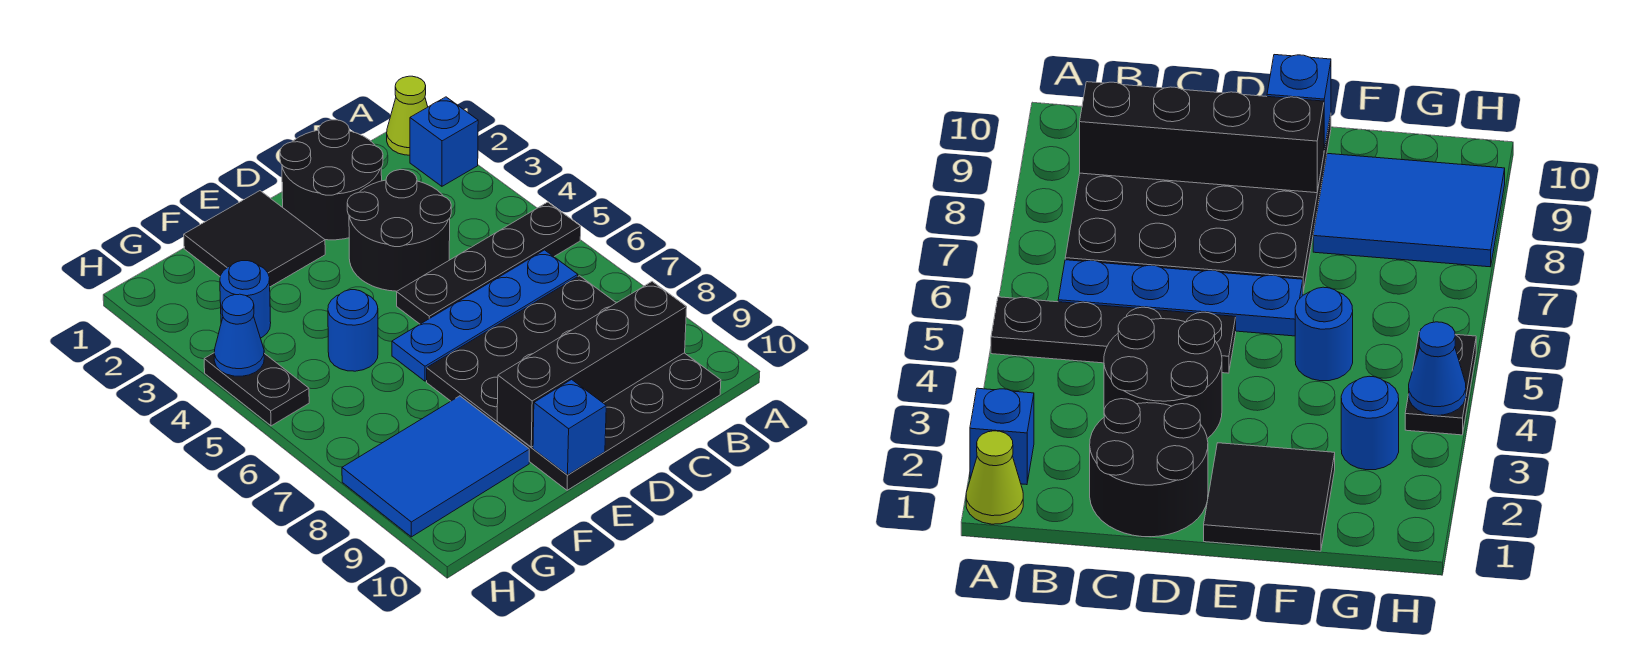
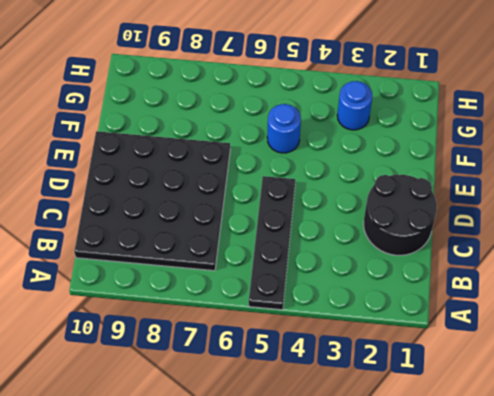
none -> lime cone A1 level 1
none -> blue brick A2 level 1
none -> blue plate B6:E6 level 1

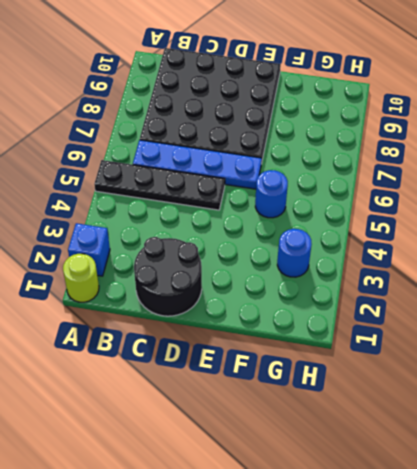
lime round brick A1 level 1 -> lime cone A1 level 1
none -> black round brick C3:D4 level 1
none -> black tile E1:F2 level 1
none -> blue tile F8:H9 level 1

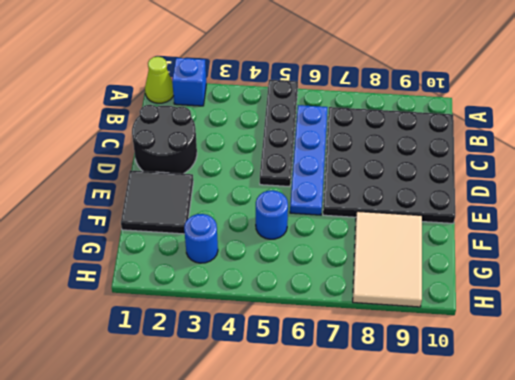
tan tile F8:H9 level 1 -> blue tile F8:H9 level 1
none -> black round brick C3:D4 level 1
none -> black plate H4:H5 level 1
none -> black brick B9:E9 level 2

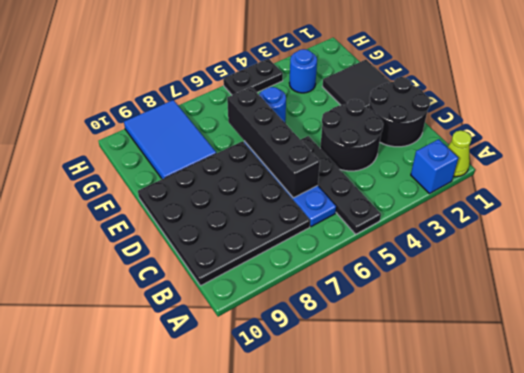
black brick C6:F6 level 2 -> black brick B9:E9 level 2
none -> blue brick E10 level 2
none -> blue cone H4 level 2

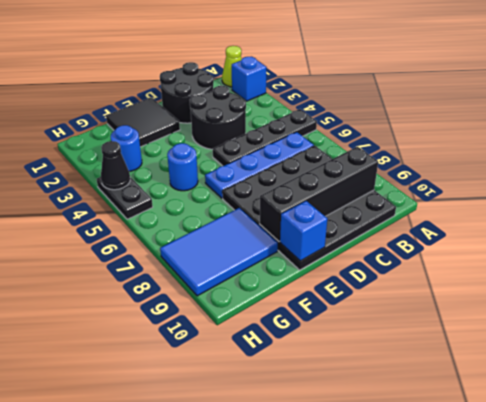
black cone H4 level 2 -> blue cone H4 level 2

